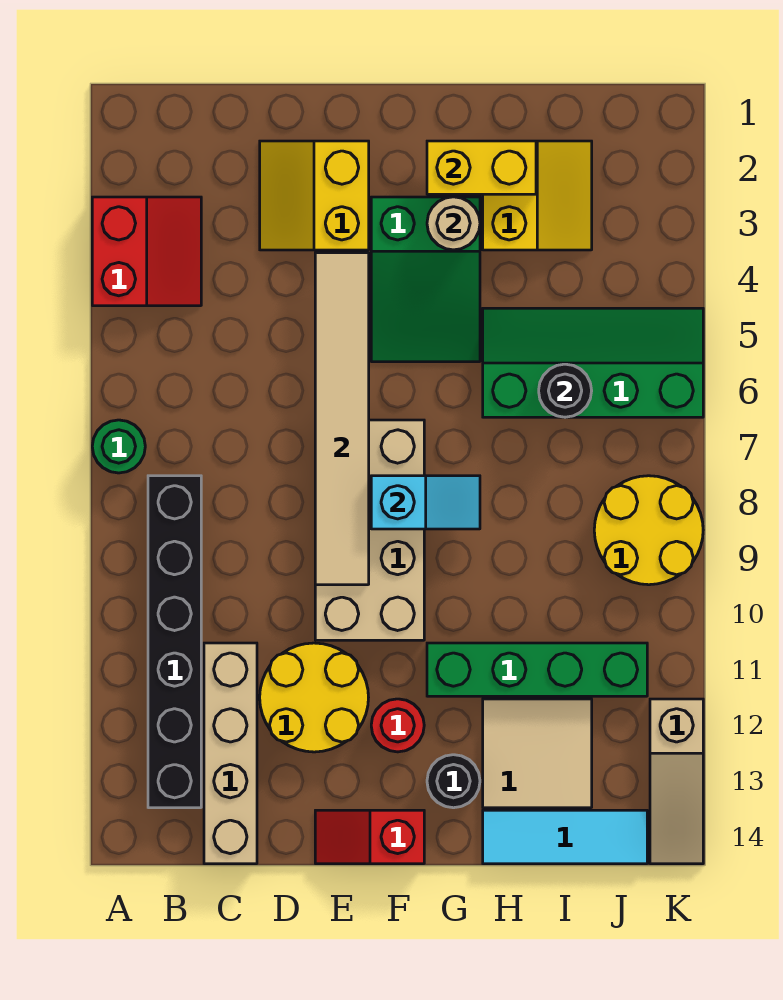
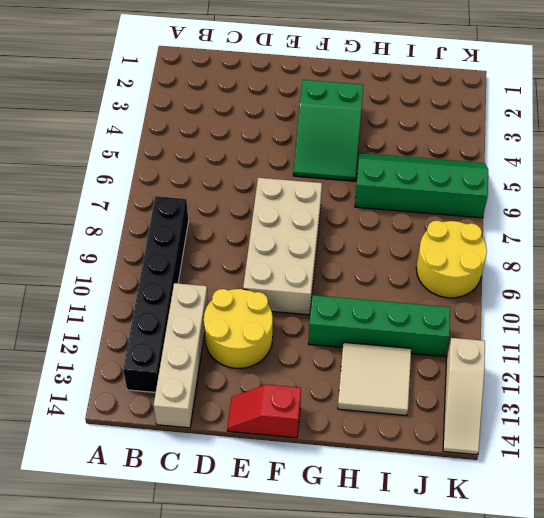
none -> red slope A3:B4 level 1 top A
none -> green round brick A7 level 1
none -> yellow slope D2:E3 level 1 top E

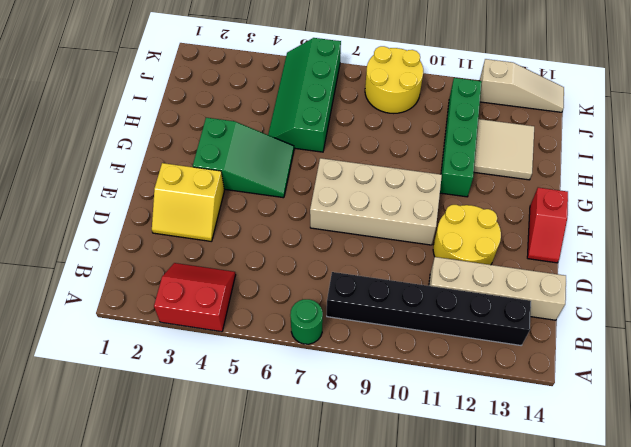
none -> red round brick F12 level 1
none -> black round brick G13 level 1
none -> yellow slope H2:I3 level 1 top H

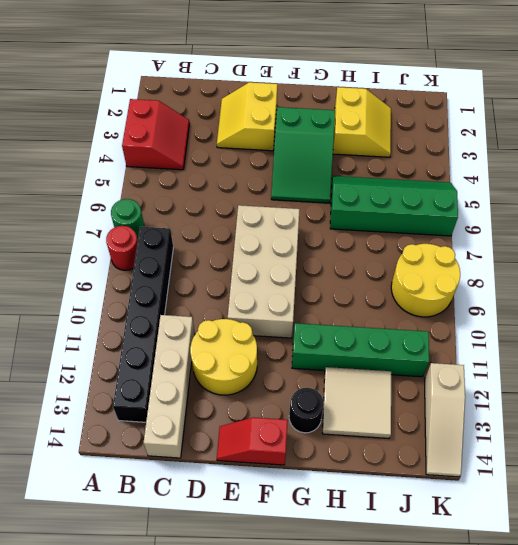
red round brick A8 level 1 -> red round brick F12 level 1
none -> cyan tile H14:J14 level 1
none -> tan tile E4:E9 level 2
none -> cyan slope F8:G8 level 2 top F

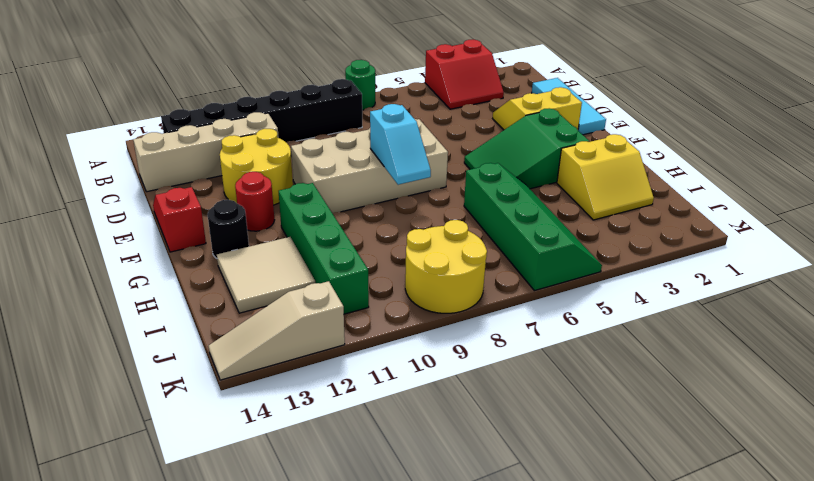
cyan tile C1:E1 level 1 -> cyan tile H14:J14 level 1
none -> tan tile E4:E9 level 2
none -> yellow brick G2:H2 level 2
none -> tan round brick G3 level 2

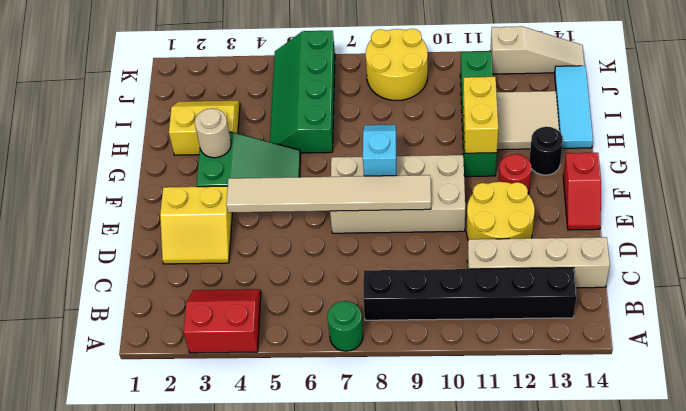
yellow brick G11:H11 level 2 -> yellow brick G2:H2 level 2
none -> black round brick I6 level 2

